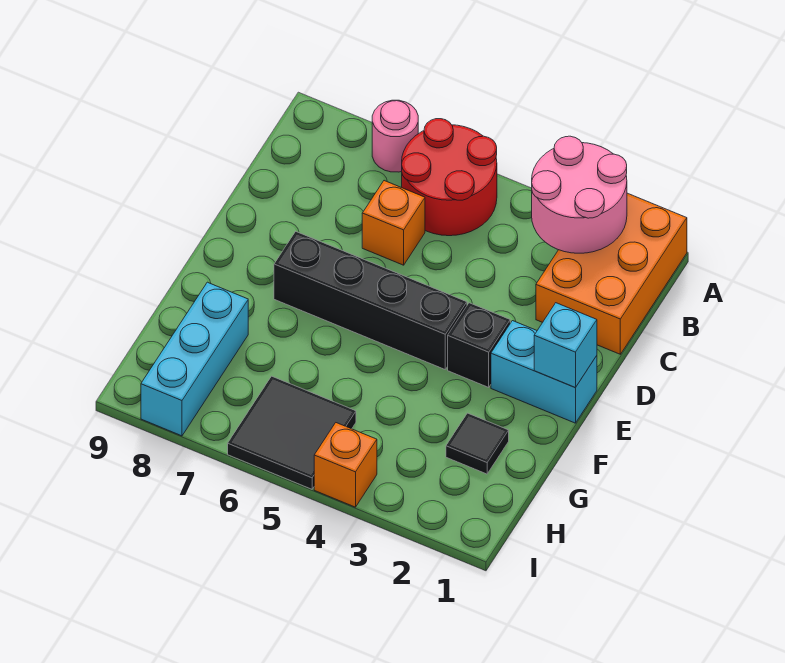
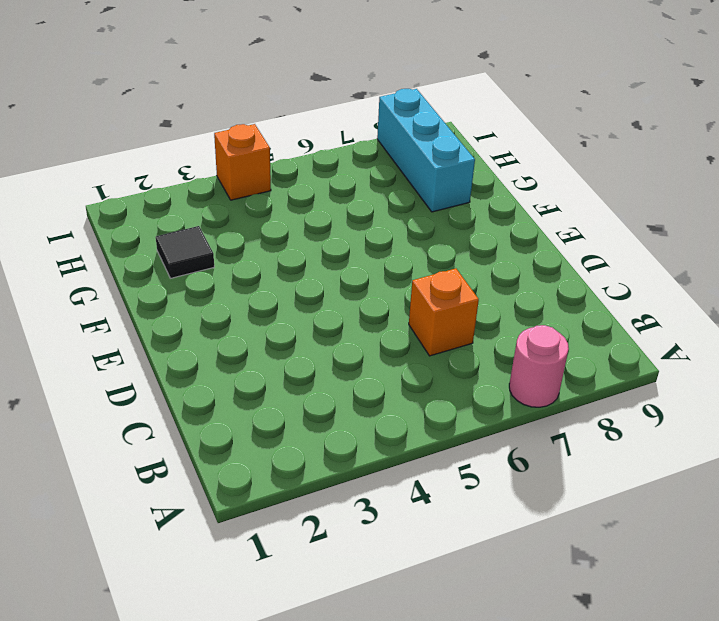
none -> orange brick A1:C2 level 1
none -> red round brick A5:B6 level 1
none -> cyan brick E1:E2 level 1

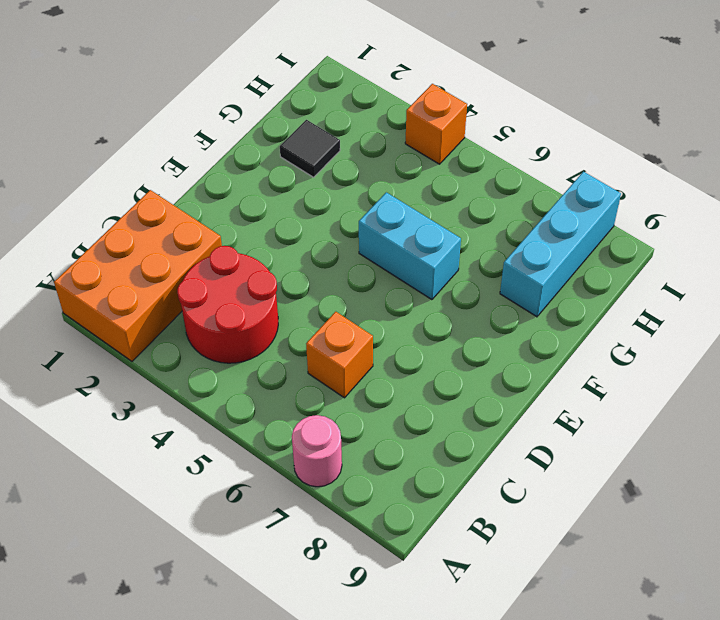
red round brick B3:C4 level 1 -> red round brick A5:B6 level 1
cyan brick F5:F6 level 1 -> cyan brick E1:E2 level 1
none -> black brick E3 level 1
none -> black brick E4:E7 level 1
none -> black tile H5:I6 level 1

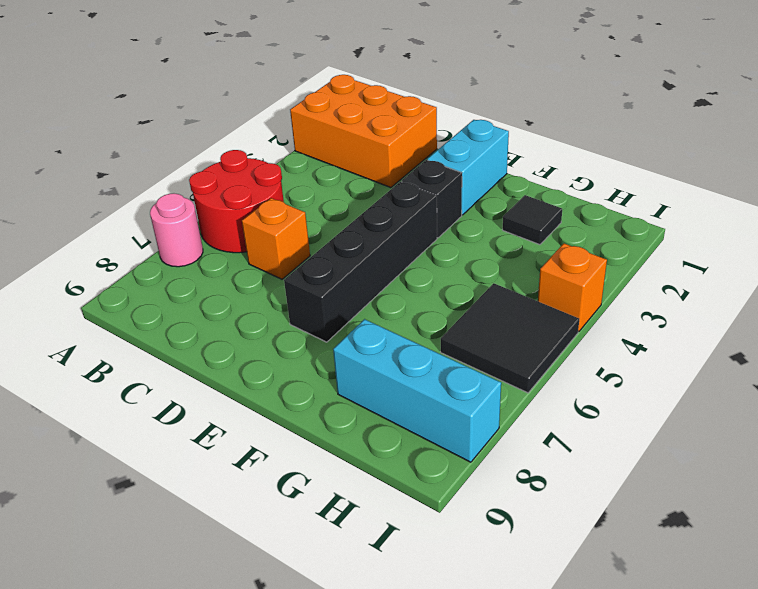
none -> pink round brick A2:B3 level 2
none -> cyan brick E1 level 2

